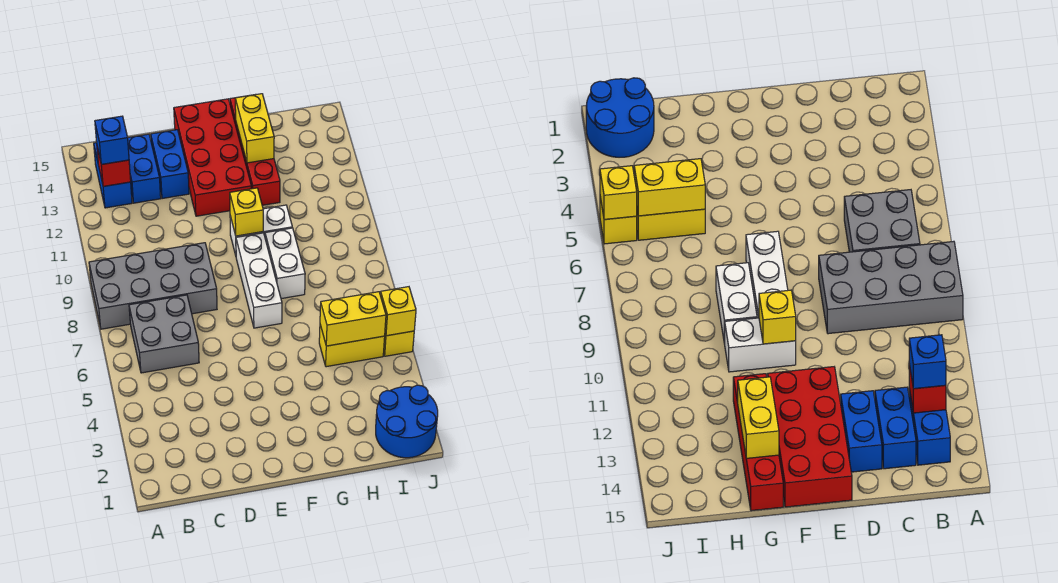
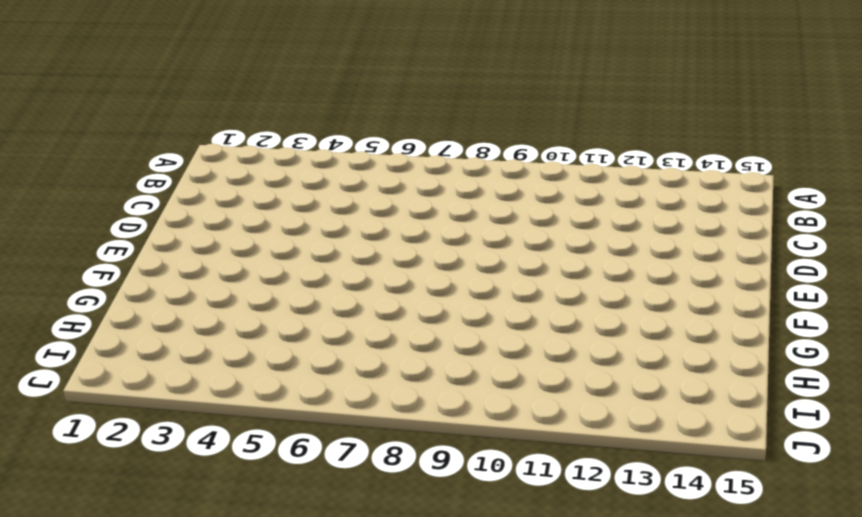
none -> grey brick A8:D9 level 1
none -> grey brick B6:C7 level 1
none -> blue brick B13:B14 level 1

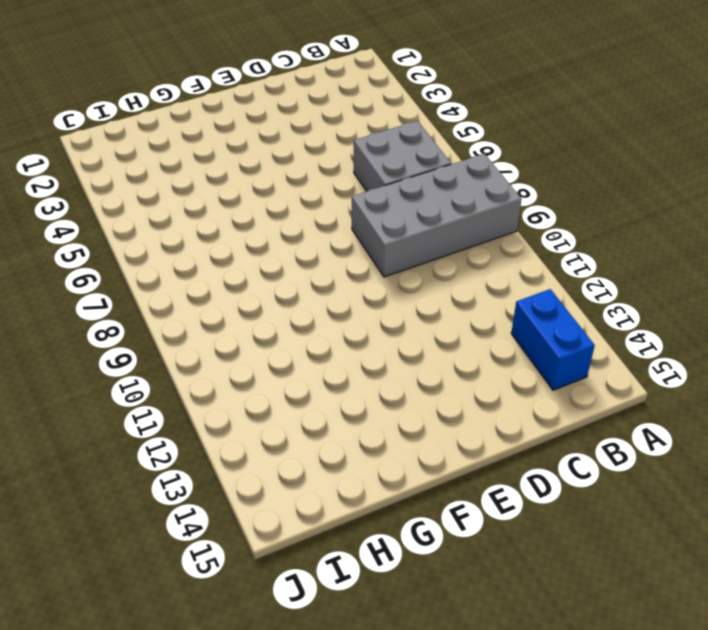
none -> blue brick C13:C14 level 1
none -> blue brick D13:D14 level 1
none -> red brick E12:F15 level 1

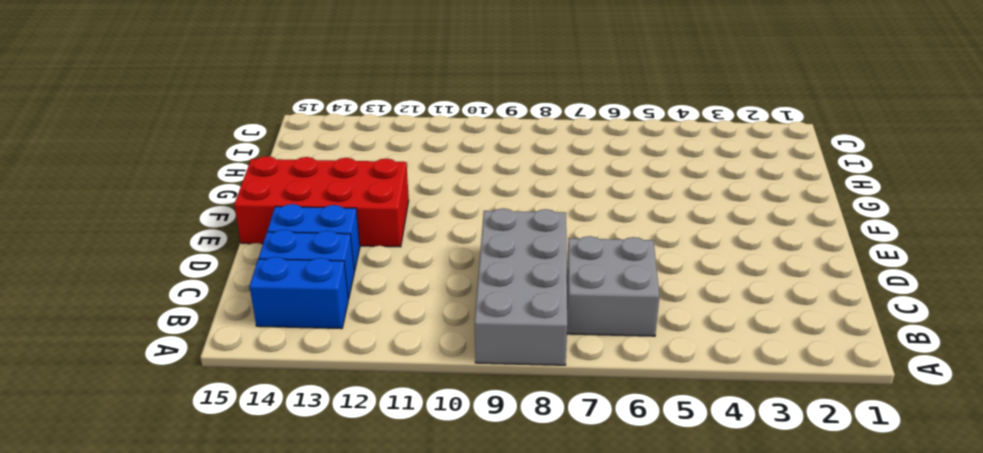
none -> white brick F7:F9 level 1
none -> white brick F10:G10 level 1
none -> white brick G8:G9 level 1

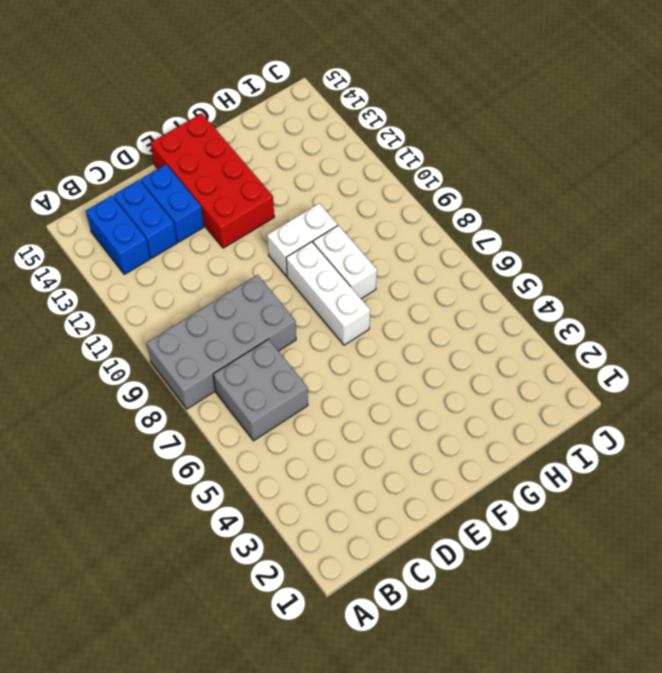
none -> red brick G12:G15 level 1
none -> yellow brick H5:I5 level 1
none -> blue round brick I1:J2 level 1

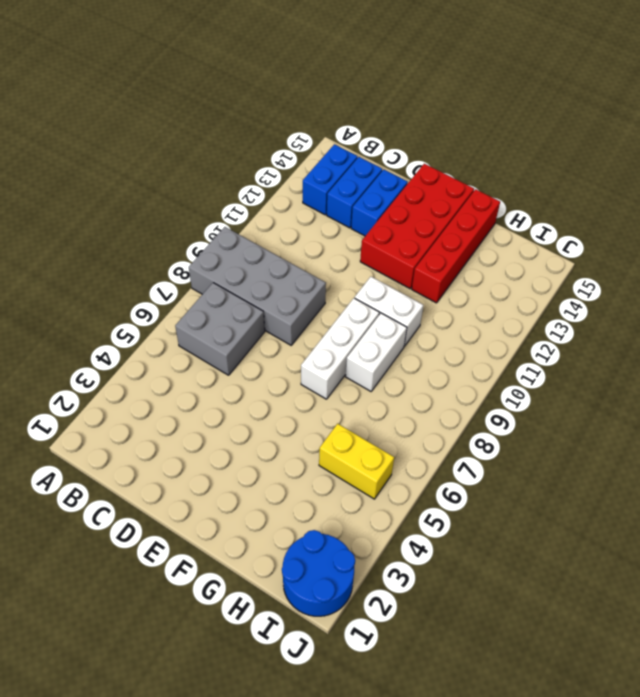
none -> yellow brick J5 level 1
none -> red brick B13 level 2
none -> yellow brick F10 level 2

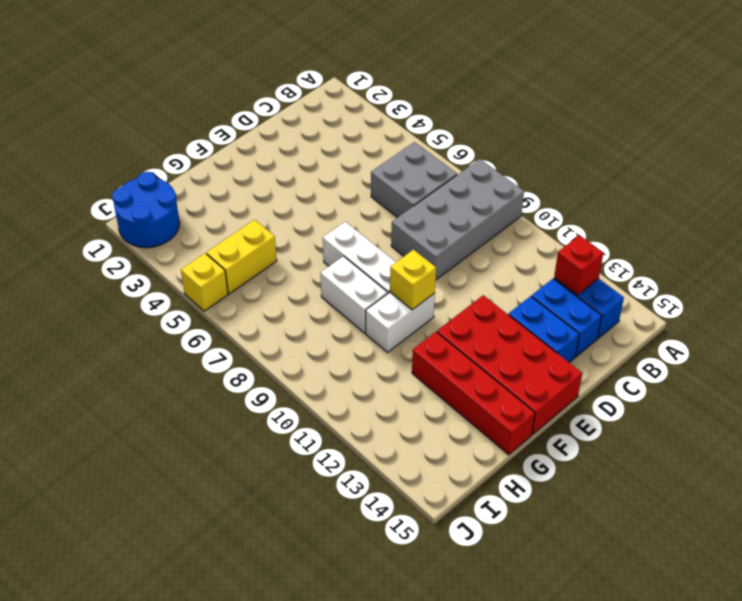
none -> yellow brick G13:G14 level 2
none -> yellow brick H5:I5 level 2
none -> yellow brick J5 level 2

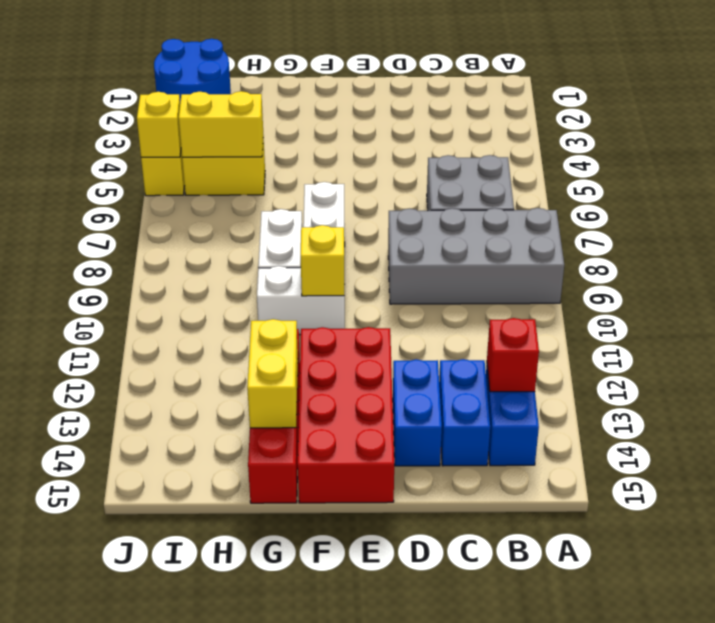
none -> blue brick B13 level 3

